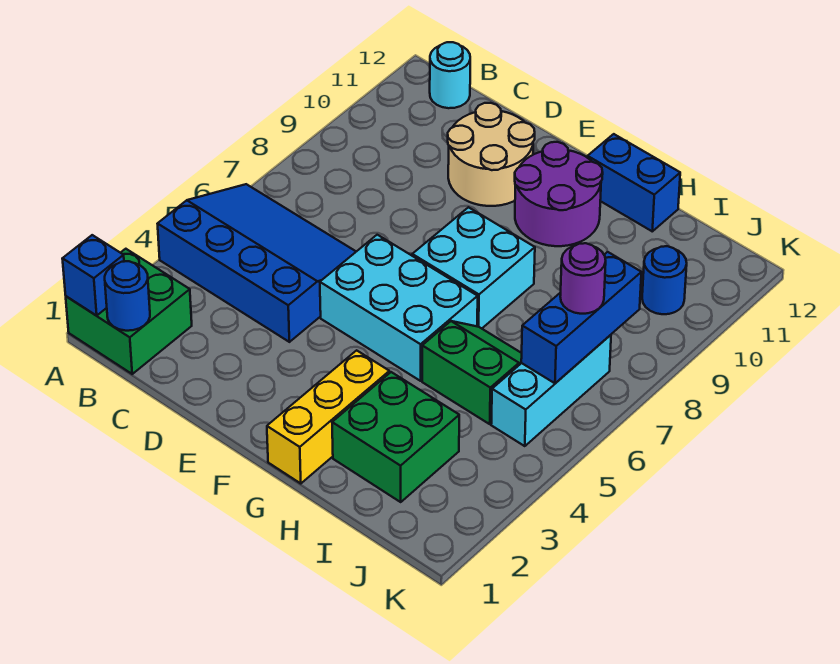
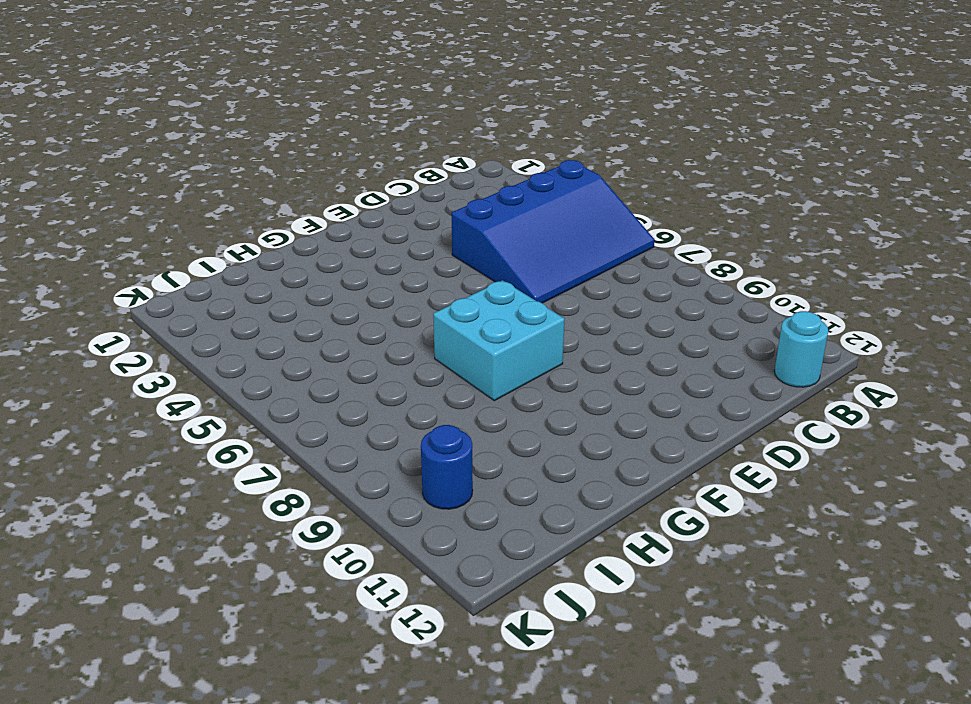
none -> green brick A1:B2 level 1
none -> tan round brick D10:E11 level 1
none -> cyan brick E5:G6 level 1

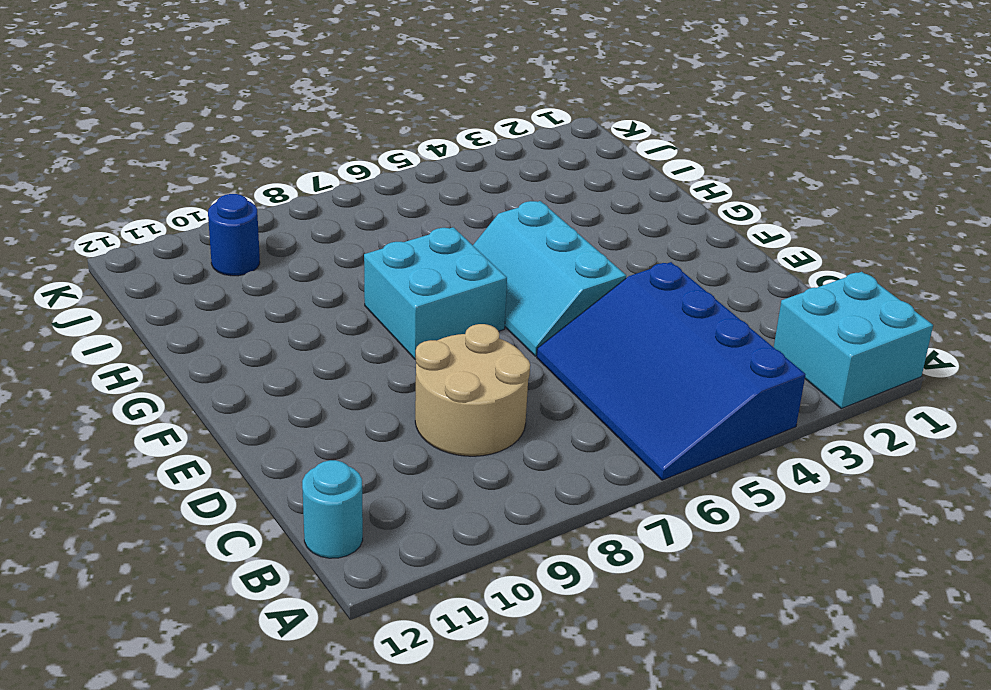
cyan brick A1:B2 level 1 -> green brick A1:B2 level 1
tan round brick C8:D9 level 1 -> tan round brick D10:E11 level 1
cyan slope E5:G6 level 1 top 5 -> cyan brick E5:G6 level 1
none -> purple round brick F10:G11 level 1
none -> yellow brick G1:G3 level 1
none -> blue brick G12:H12 level 1

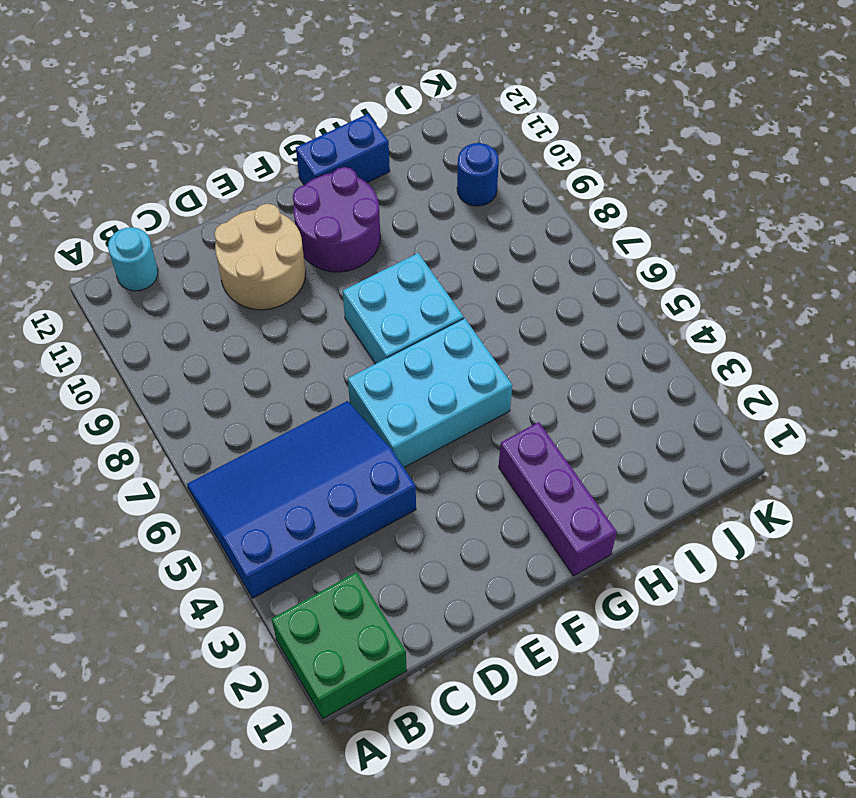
purple brick G1:G3 level 1 -> yellow brick G1:G3 level 1
none -> green brick H2:I3 level 1
none -> green slope H5:I6 level 1 top 5
none -> cyan brick J5:J7 level 1

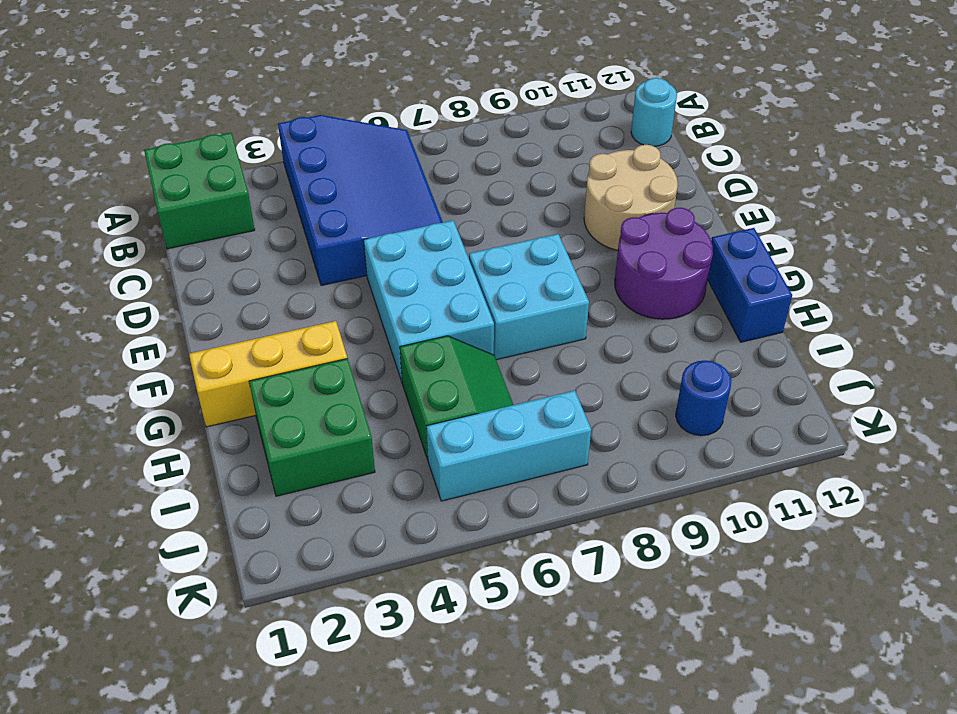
none -> blue brick A1 level 2
none -> blue round brick B1 level 2
none -> blue brick J6:J8 level 2

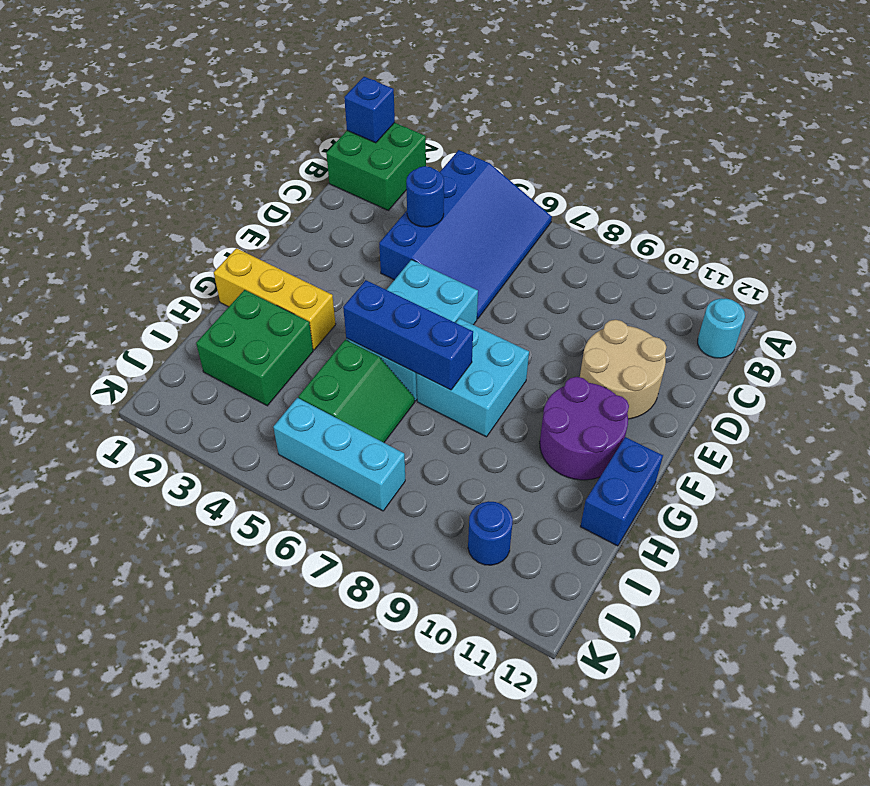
blue round brick C4 level 2 -> blue round brick B1 level 2
blue brick G5:G7 level 2 -> blue brick J6:J8 level 2
none -> purple round brick J7 level 3

